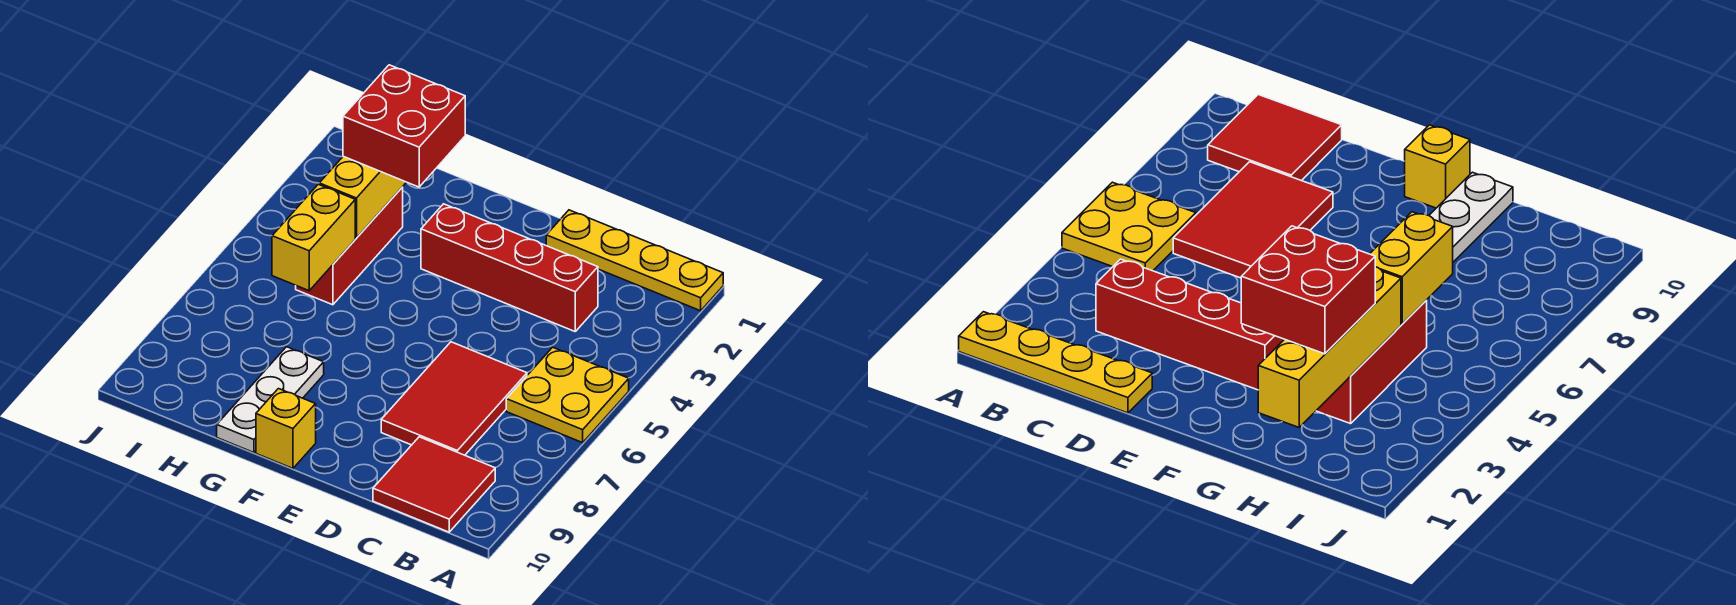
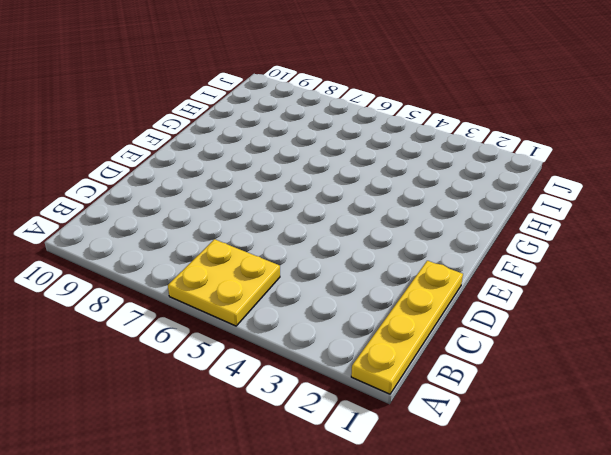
none -> red tile B9:C10 level 1
none -> red brick C3:F3 level 1

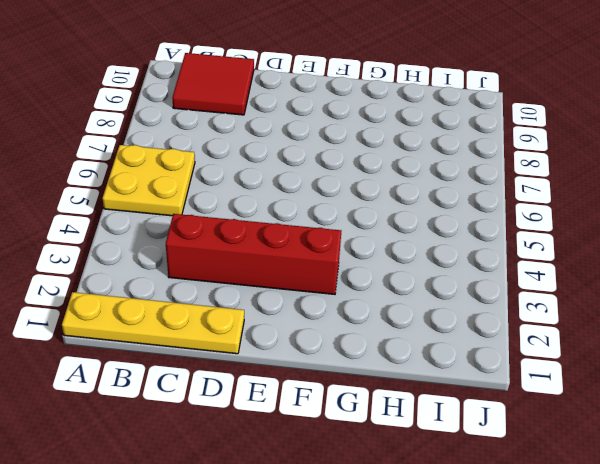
none -> red tile C6:D8 level 1
none -> yellow brick F10 level 1

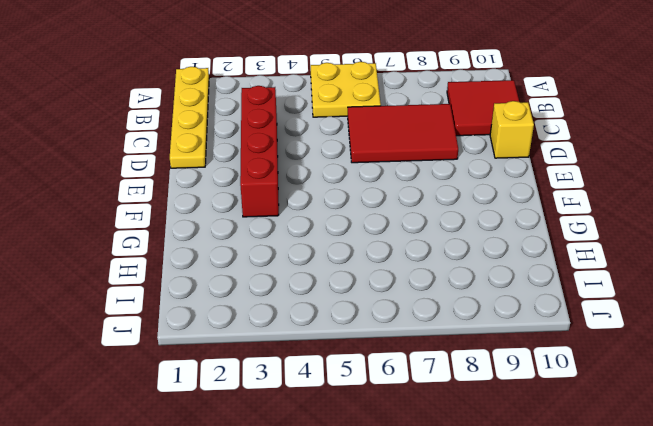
yellow brick D10 level 1 -> yellow brick F10 level 1
none -> white plate G8:G10 level 1
none -> red brick H3:H5 level 1

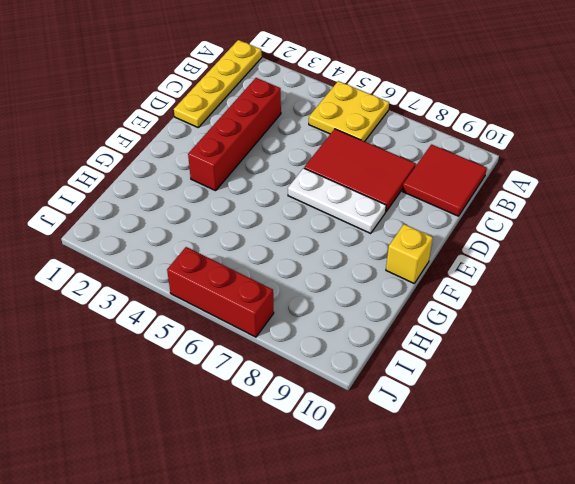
white plate E6:E8 level 1 -> white plate G8:G10 level 1
red brick J5:J7 level 1 -> red brick H3:H5 level 1
none -> yellow brick H1:H4 level 2
none -> yellow brick H5:H6 level 2

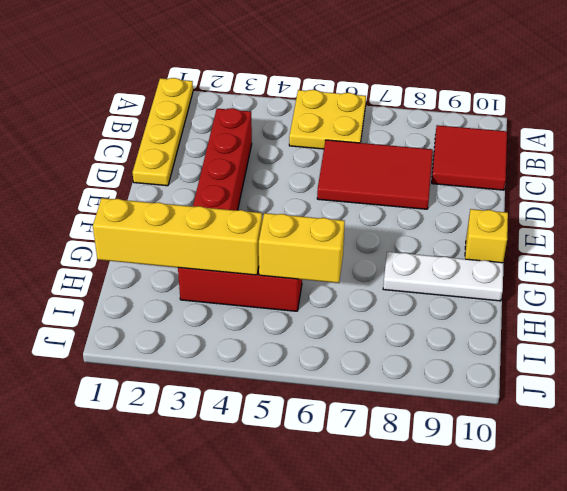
none -> red brick G2:H3 level 3

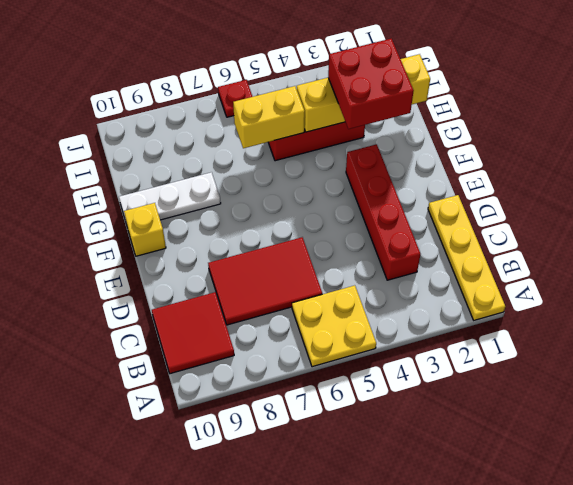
red plate J6 level 1 -> none

